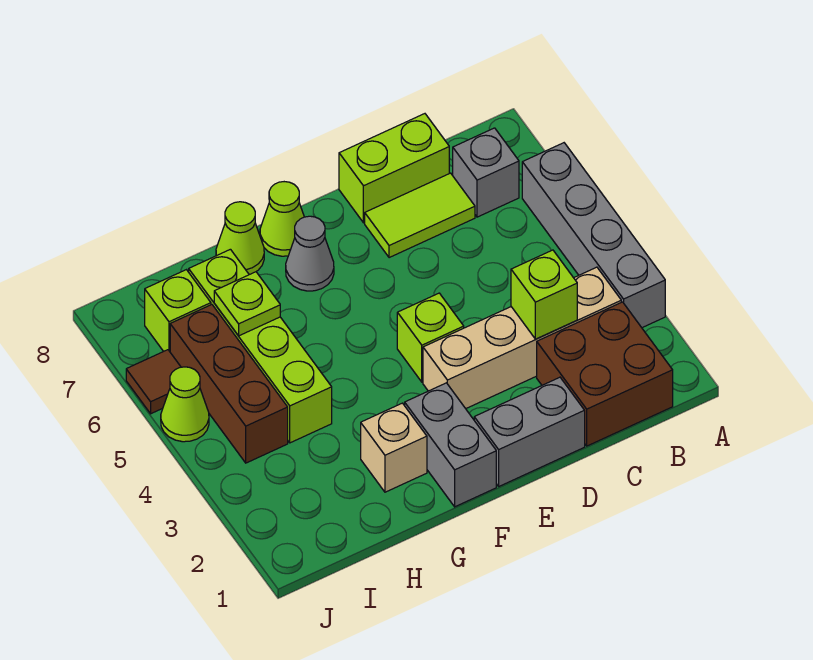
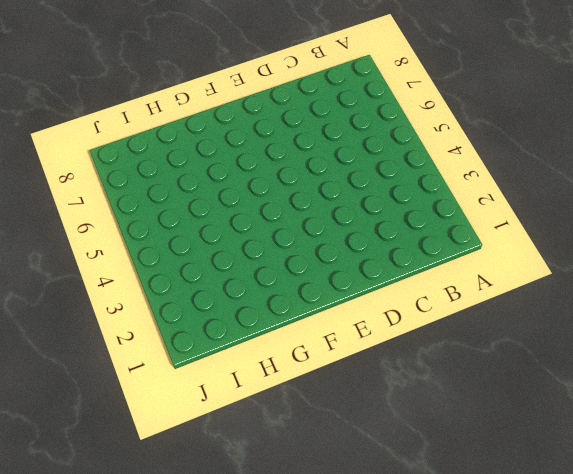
none -> grey brick A3:A6 level 1
none -> brown brick B1:C2 level 1
none -> tan brick B3:E3 level 1

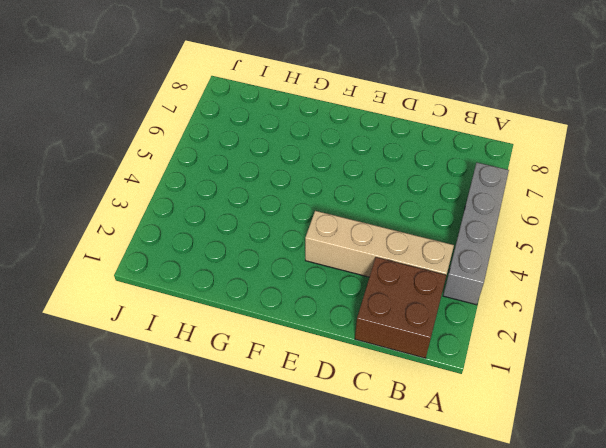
none -> grey brick B7 level 1
none -> lime tile C7:D7 level 1
none -> lime brick C8:D8 level 1

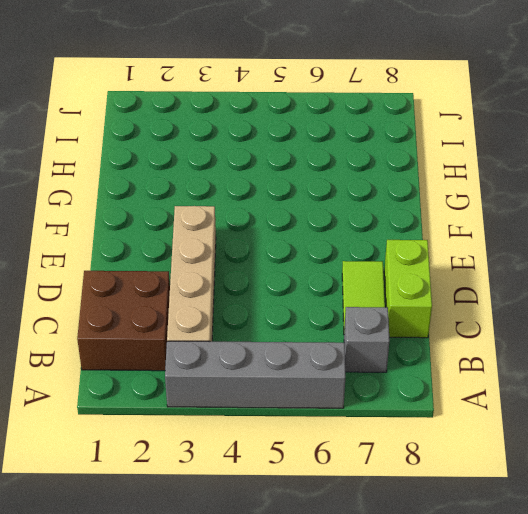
none -> grey brick D1:E1 level 1
none -> lime brick E4 level 1
none -> grey brick F1:F2 level 1

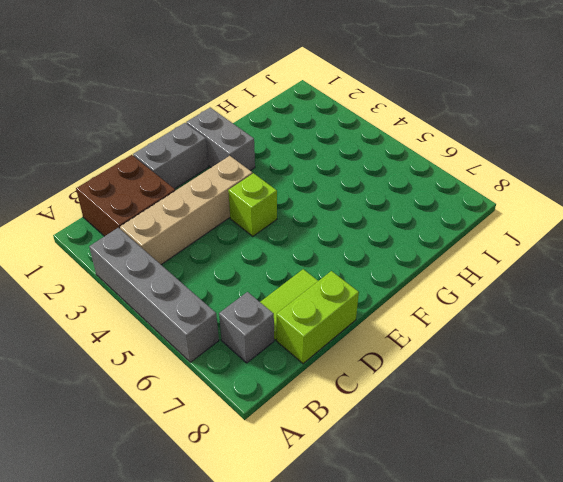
none -> grey cone F7 level 1
none -> lime cone F8 level 1
none -> tan brick G2 level 1

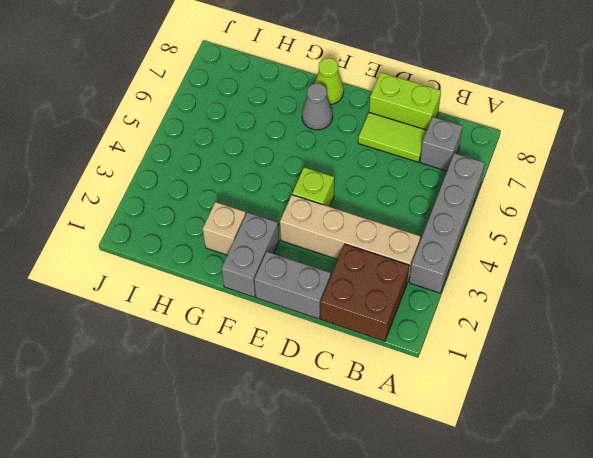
none -> lime cone G8 level 1
none -> lime brick H4:H7 level 1
none -> brown brick I4:I6 level 1

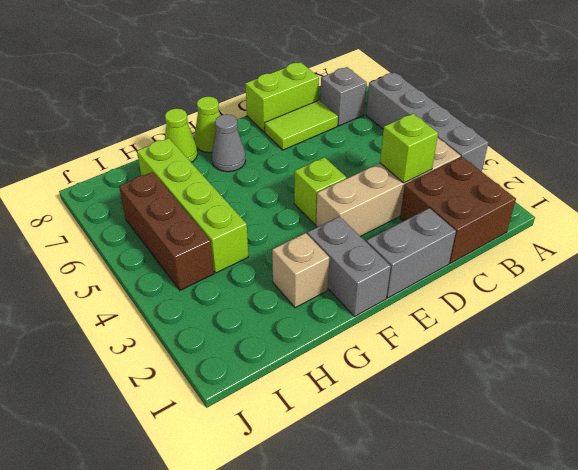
none -> lime brick I7 level 1
none -> lime cone J5 level 1
none -> brown tile J6 level 1

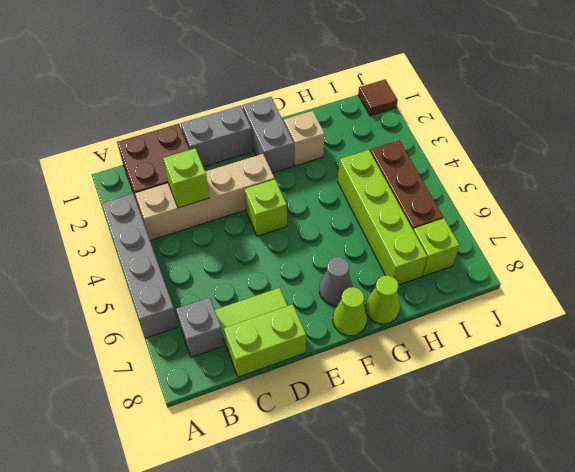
brown tile J1 level 1 -> brown tile J6 level 1
none -> lime cone J5 level 1
none -> lime plate H6 level 2

